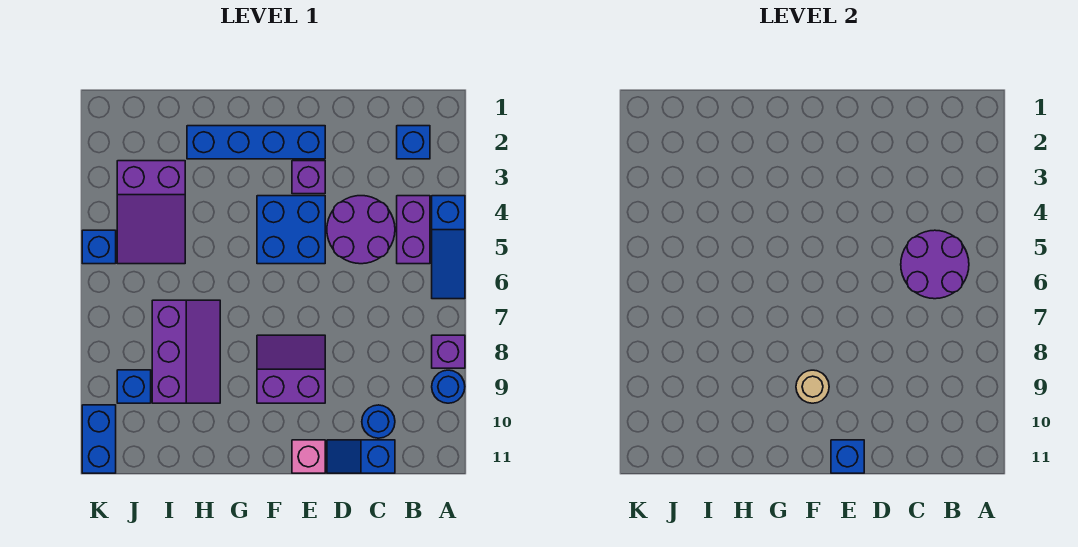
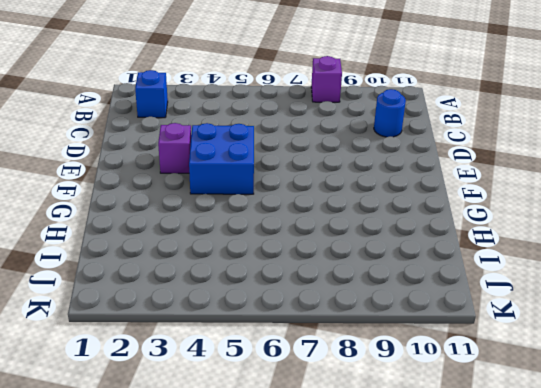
none -> blue slope A4:A6 level 1 top 4
none -> blue round brick A9 level 1
none -> purple brick B4:B5 level 1

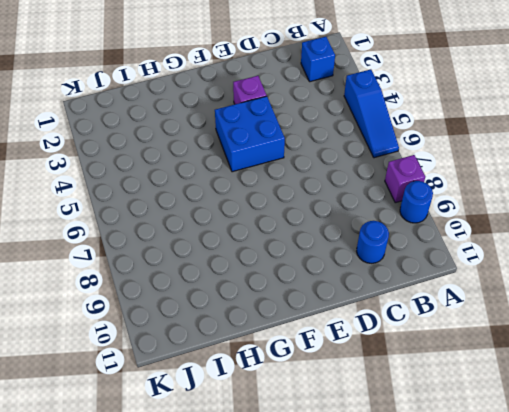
none -> purple brick B4:B5 level 1
none -> purple round brick C4:D5 level 1
none -> blue slope C11:D11 level 1 top C

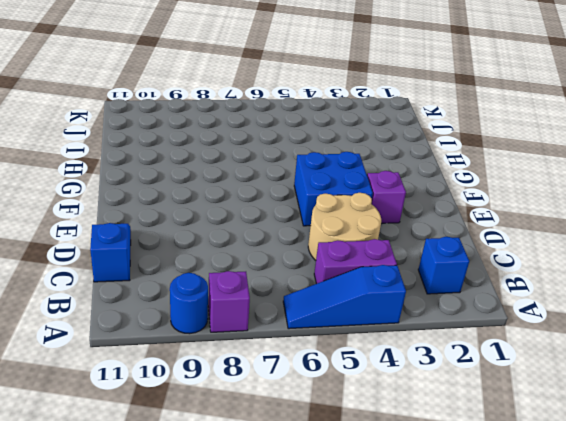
tan round brick C4:D5 level 1 -> purple round brick C4:D5 level 1
none -> blue round brick C10 level 1
none -> blue brick E2:H2 level 1
none -> purple slope E8:F9 level 1 top 9

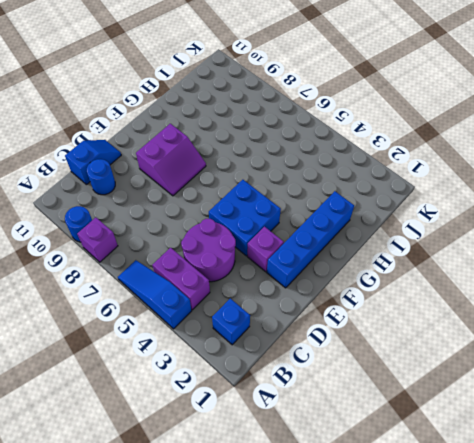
none -> pink brick E11 level 1
none -> purple slope H7:I9 level 1 top I
none -> purple slope I3:J5 level 1 top 3

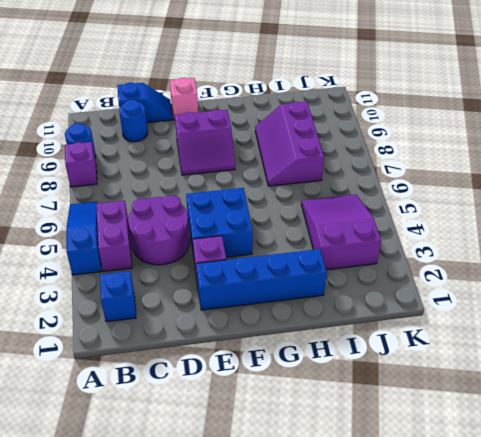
none -> blue brick J9 level 1
none -> blue brick K5 level 1
none -> blue brick K10:K11 level 1

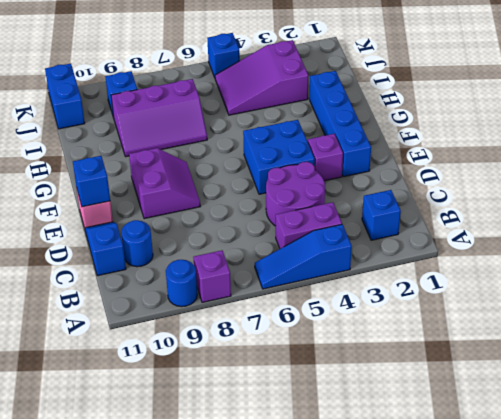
blue brick J11:K11 level 1 -> blue brick K10:K11 level 1
none -> purple round brick B5:C6 level 2
none -> tan round brick F9 level 2

